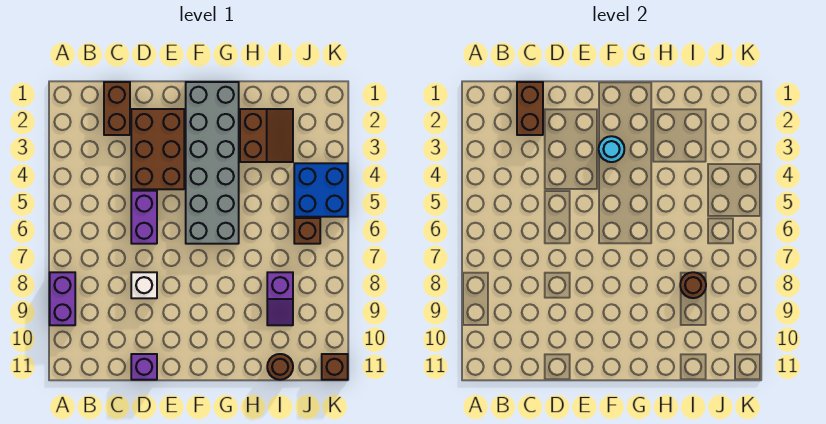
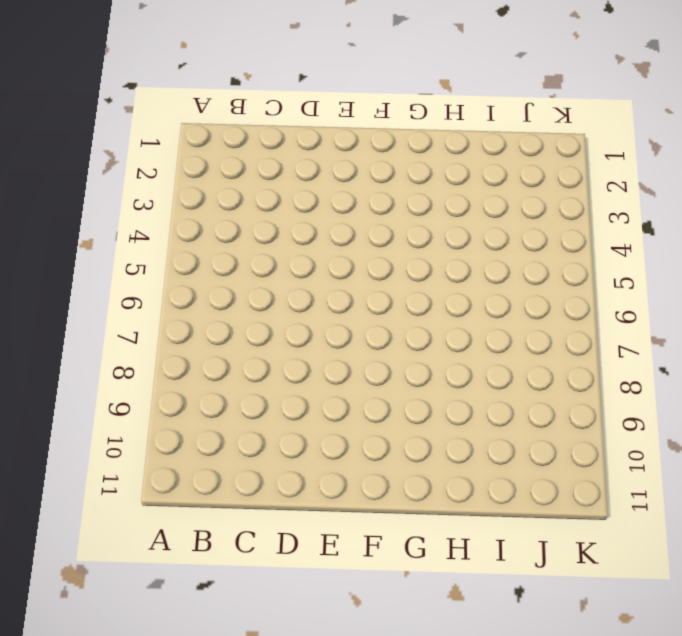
none -> purple brick A8:A9 level 1
none -> brown brick C1:C2 level 1
none -> brown brick D2:E4 level 1

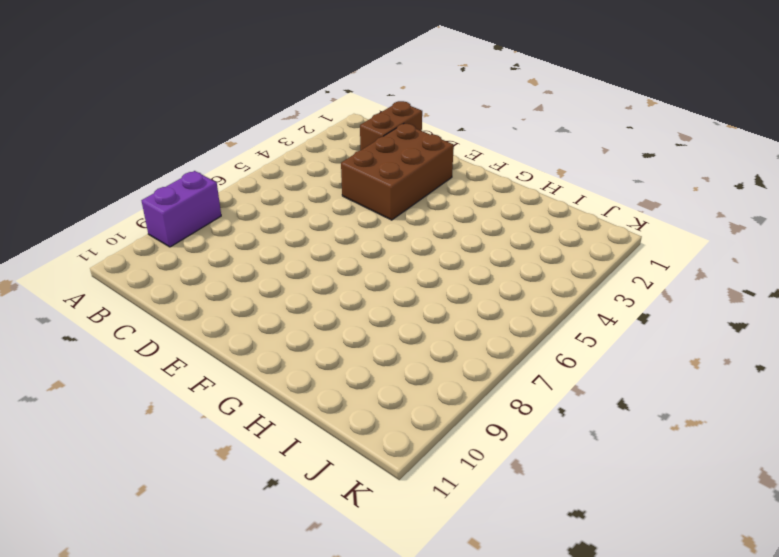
none -> purple brick D5:D6 level 1
none -> white brick D8 level 1
none -> purple brick D11 level 1

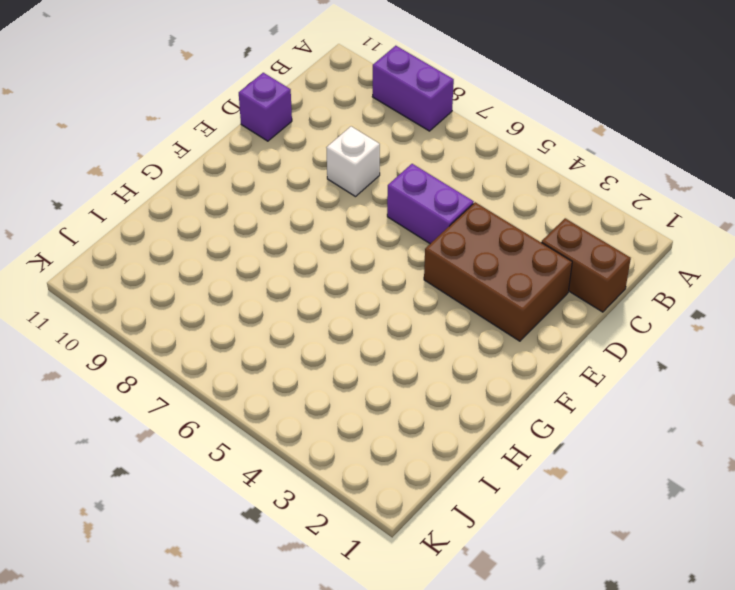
none -> grey brick F1:G6 level 1
none -> brown slope H2:I3 level 1 top H
none -> purple slope I8:I9 level 1 top 8

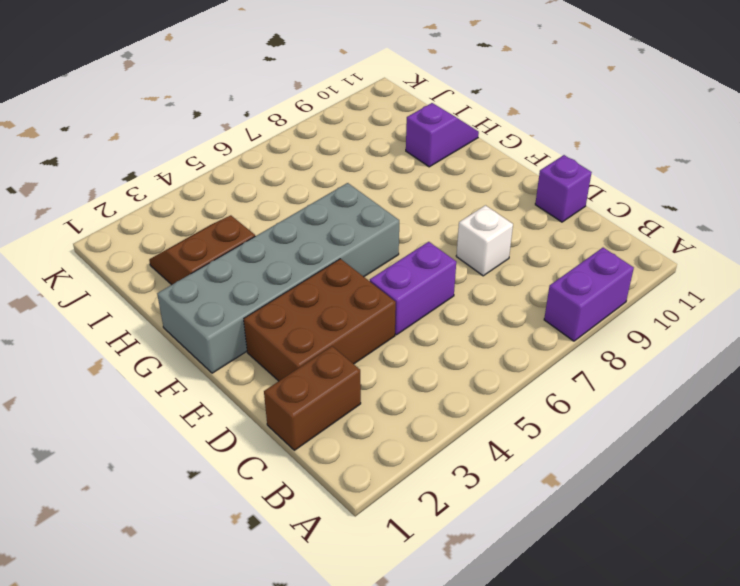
purple slope H10:H11 level 1 top 10 -> purple slope I8:I9 level 1 top 8
none -> brown round brick I11 level 1
none -> blue brick J4:K5 level 1
none -> brown brick J6 level 1

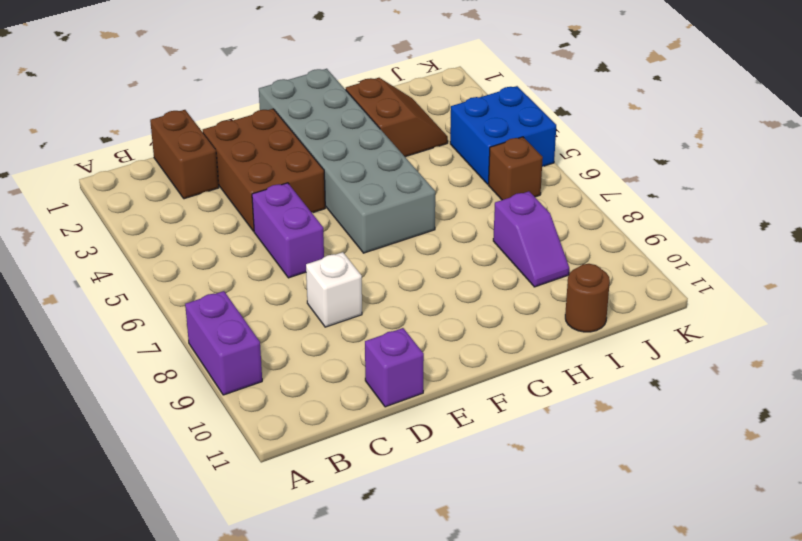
none -> brown brick K11 level 1
none -> brown brick C1:C2 level 2
none -> cyan round brick F3 level 2

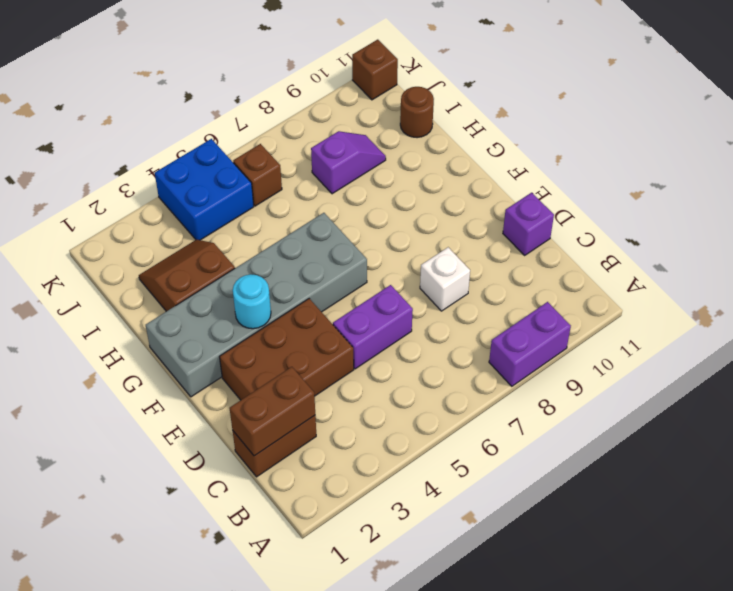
none -> brown round brick I8 level 2

